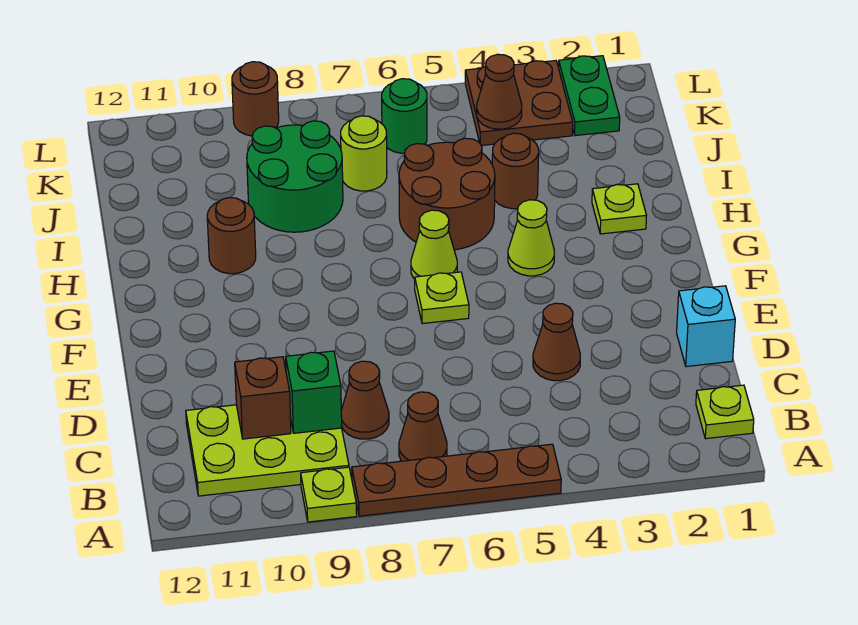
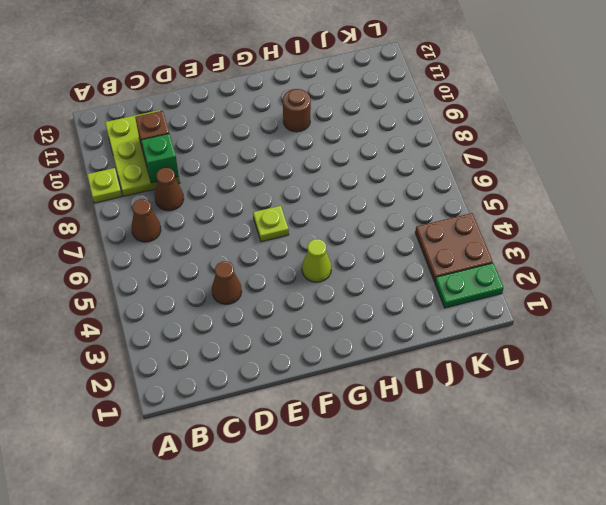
none -> brown plate A5:A8 level 1
none -> lime plate B1 level 1
none -> cyan brick D1 level 1

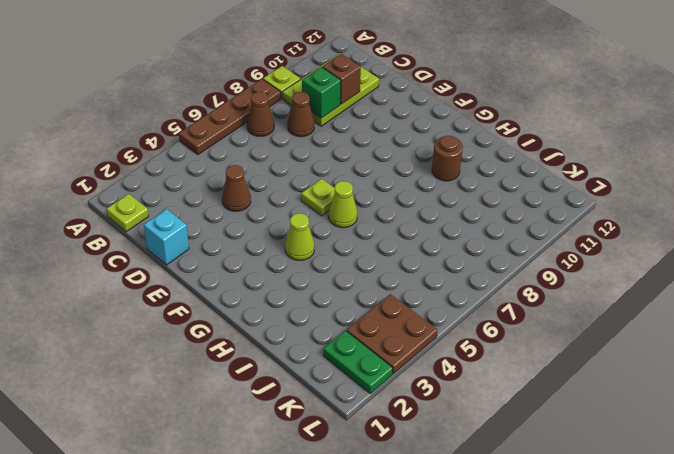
none -> lime plate H2 level 1
none -> brown round brick H5:I6 level 1
none -> brown round brick I4 level 1

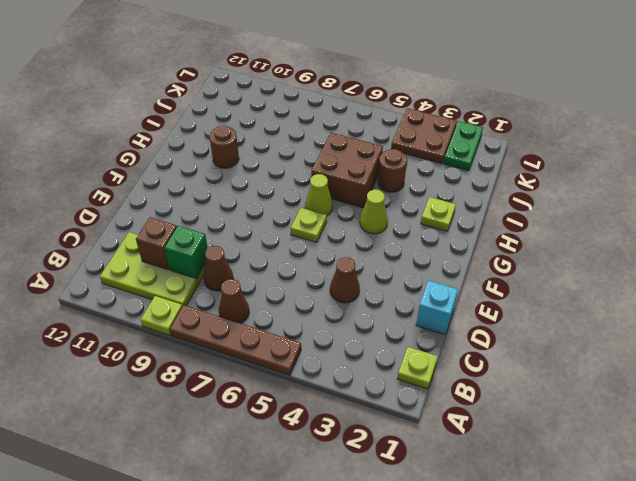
brown brick H5:I6 level 1 -> brown round brick H5:I6 level 1
none -> green round brick I8:J9 level 1
none -> lime round brick J7 level 1
none -> green round brick K6 level 1

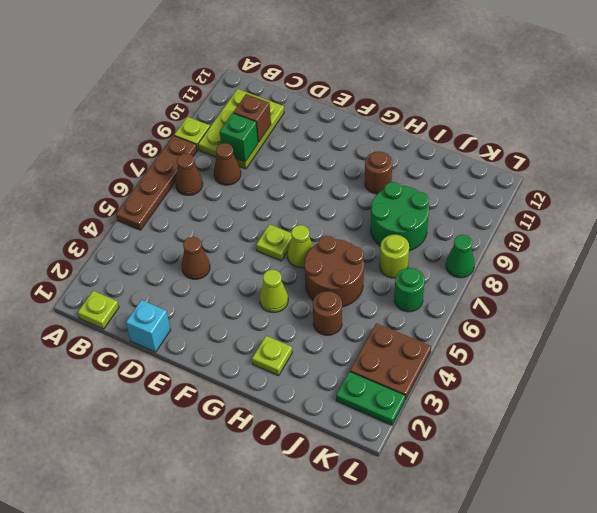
green cone L8 level 1 -> none
none -> brown round brick L9 level 1
none -> brown cone K4 level 2

